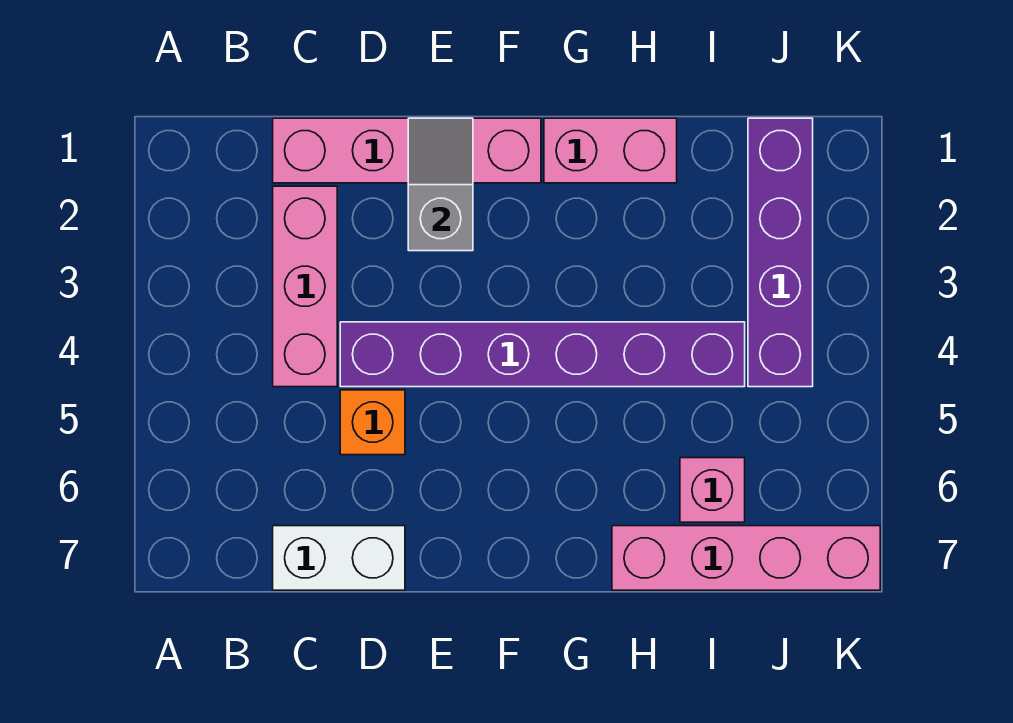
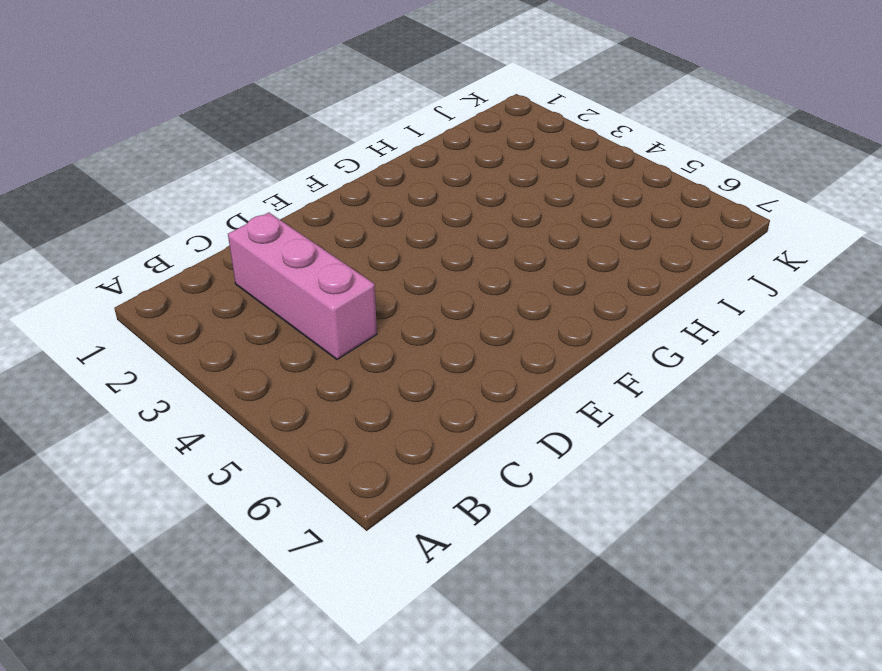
none -> pink brick C1:F1 level 1
none -> white brick C7:D7 level 1

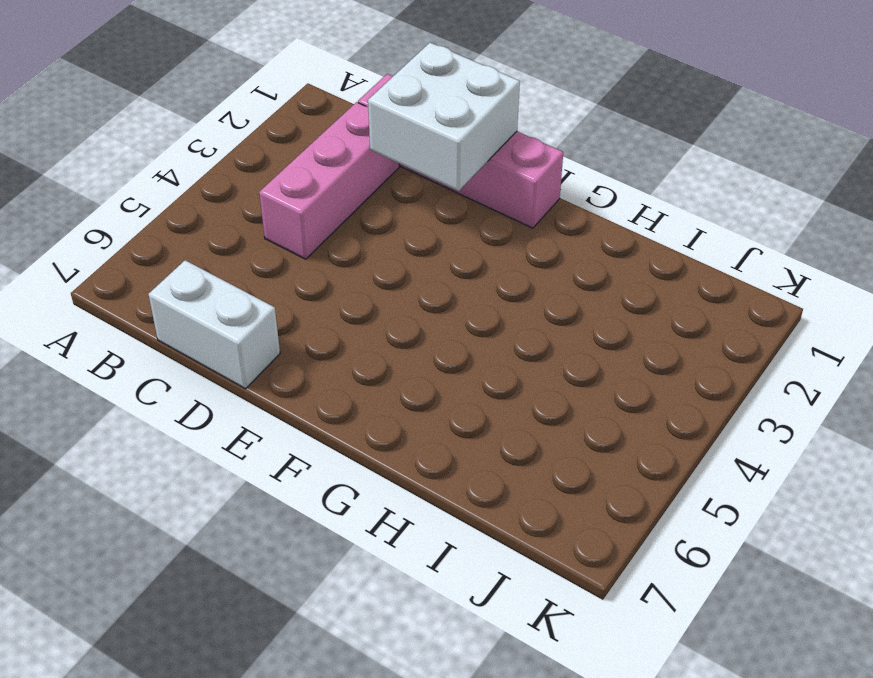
white brick D1:E2 level 2 -> grey slope E1:E2 level 2 top 2
none -> purple brick D4:I4 level 1
none -> orange brick D5 level 1

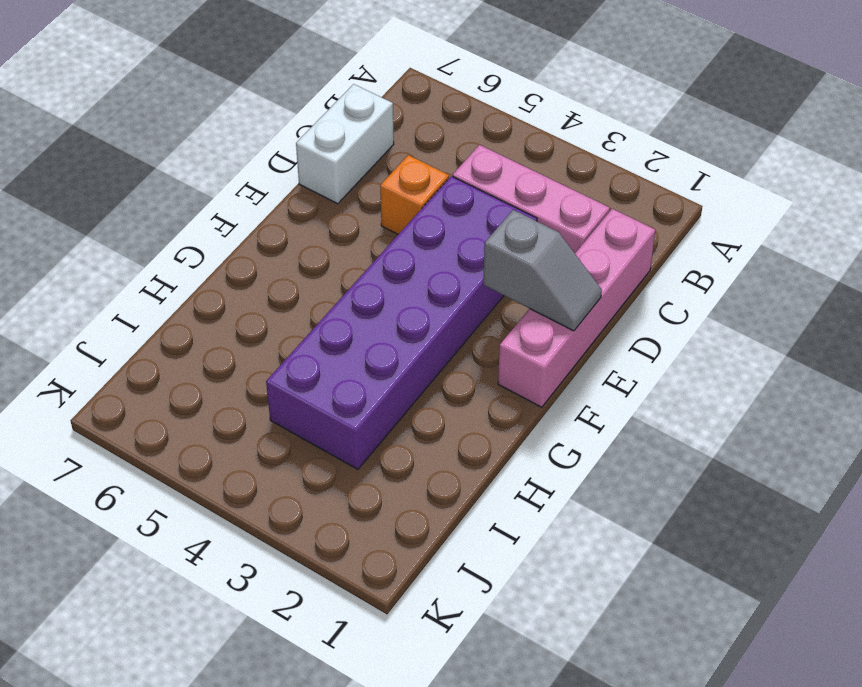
purple brick D3:I4 level 1 -> purple brick D4:I4 level 1
none -> pink brick G1:H1 level 1
none -> pink brick H7:K7 level 1

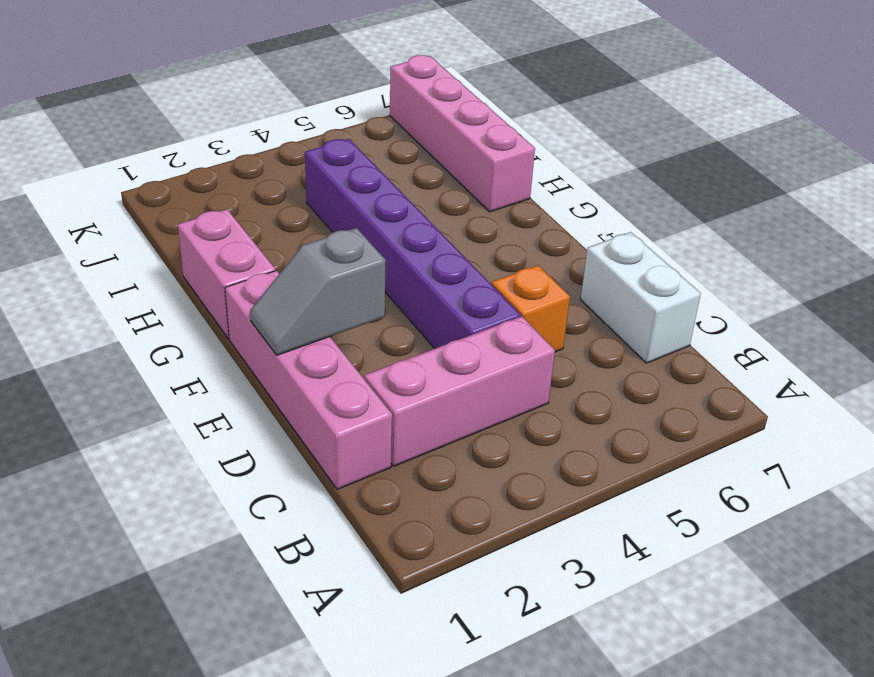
none -> pink brick I6 level 1
none -> purple brick J1:J4 level 1

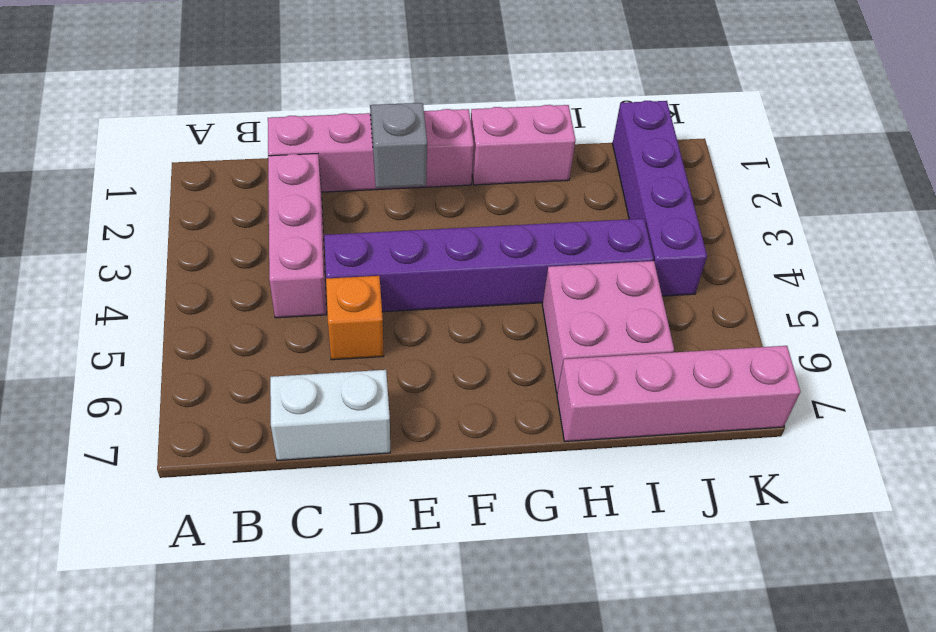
pink brick H5:I6 level 1 -> pink brick I6 level 1

